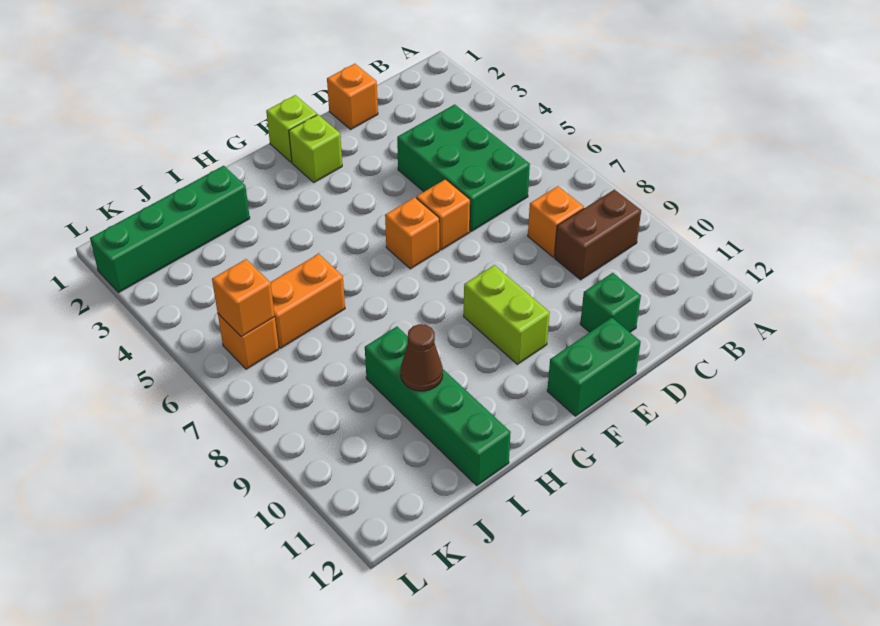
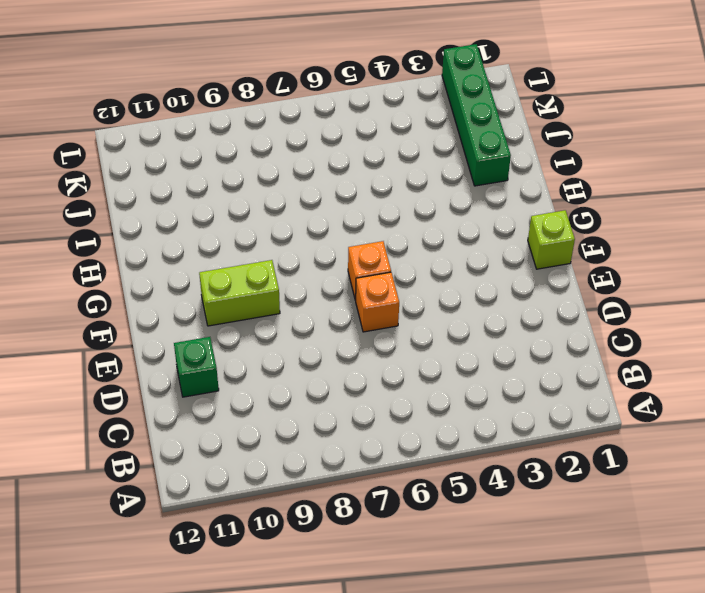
none -> brown brick B9:C9 level 1
none -> green brick C4:D6 level 1
none -> orange brick C8 level 1

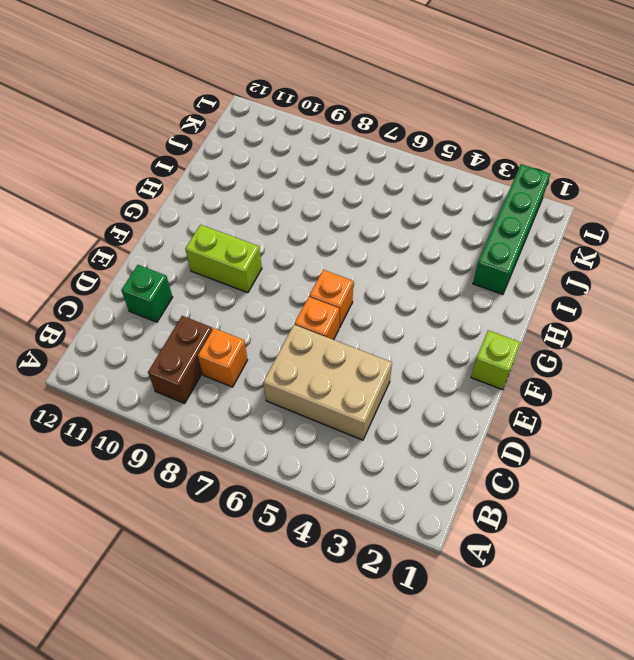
tan brick C4:D6 level 1 -> green brick C4:D6 level 1
none -> orange brick D1 level 1
none -> green brick E12:F12 level 1
none -> lime brick F2 level 1

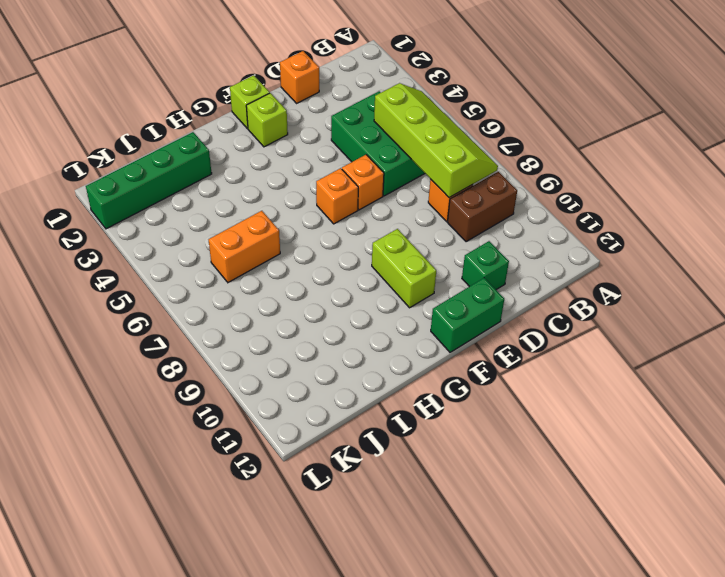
lime slope B5:C8 level 2 top C -> none
none -> green brick I9:I12 level 1
none -> orange brick K6 level 1
none -> brown cone I10 level 2

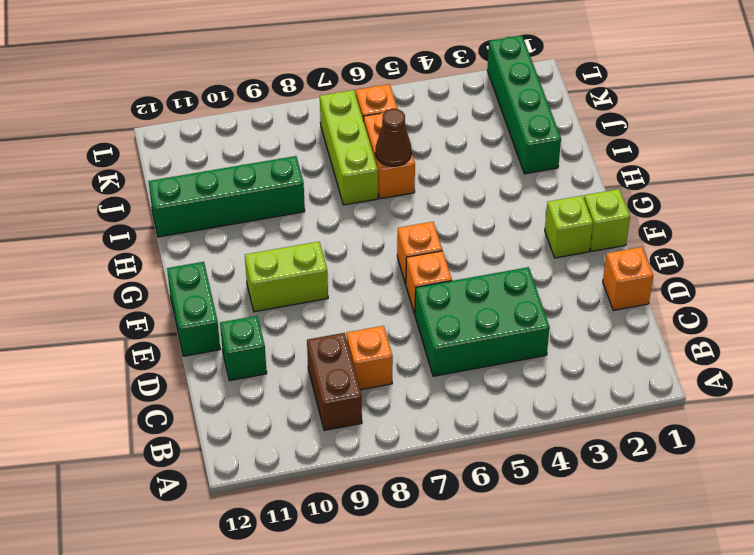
brown cone I6 level 2 -> brown cone I10 level 2
lime brick I7:K7 level 1 -> none
none -> orange brick K6 level 2

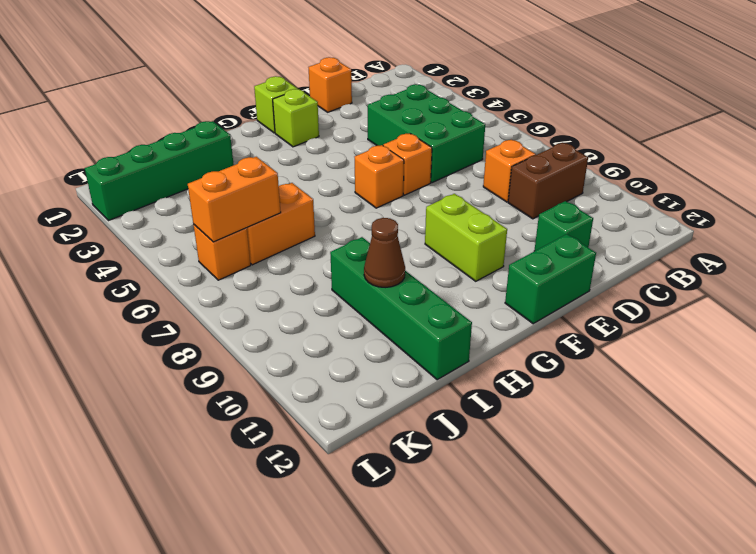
orange brick J6:K6 level 2 -> orange brick K6 level 2

